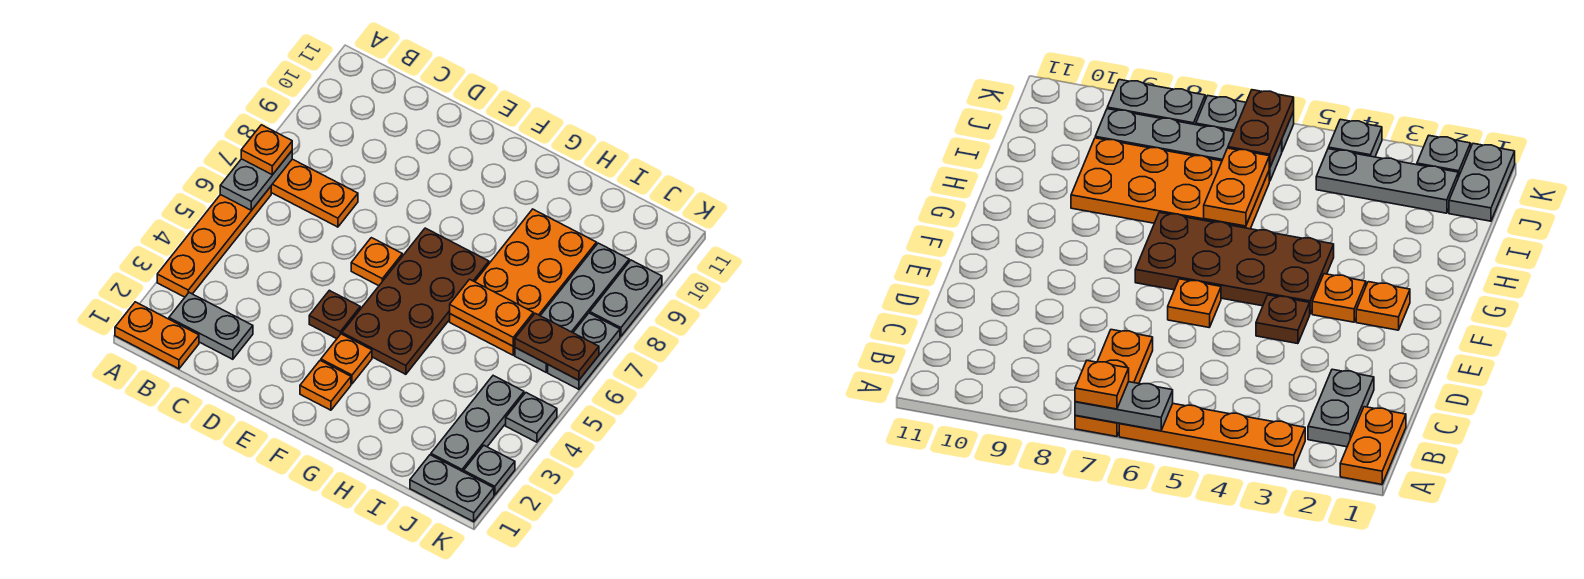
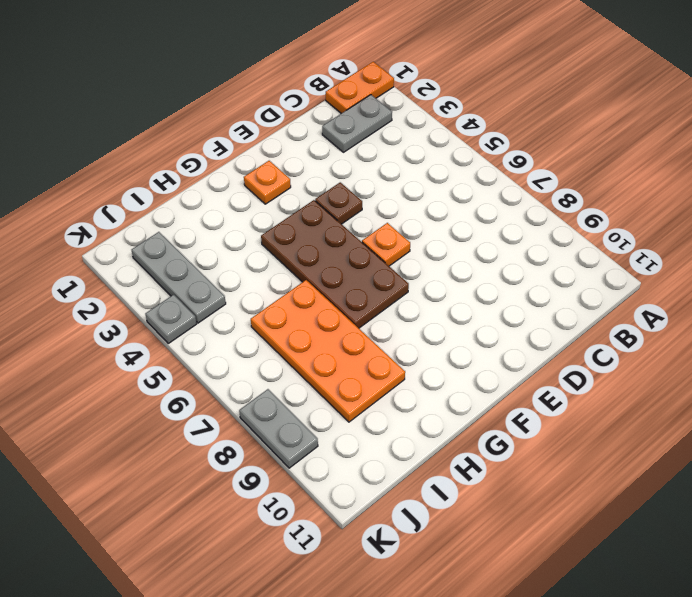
none -> orange plate A3:A6 level 1
none -> orange plate A7:C7 level 1
none -> orange plate F3 level 1

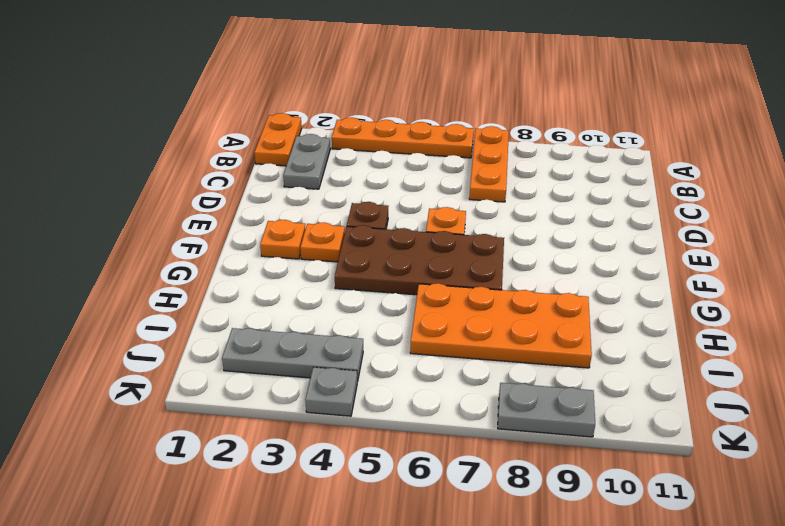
none -> grey plate J1:K1 level 1
none -> grey plate J6:J9 level 1
none -> grey plate K2 level 1

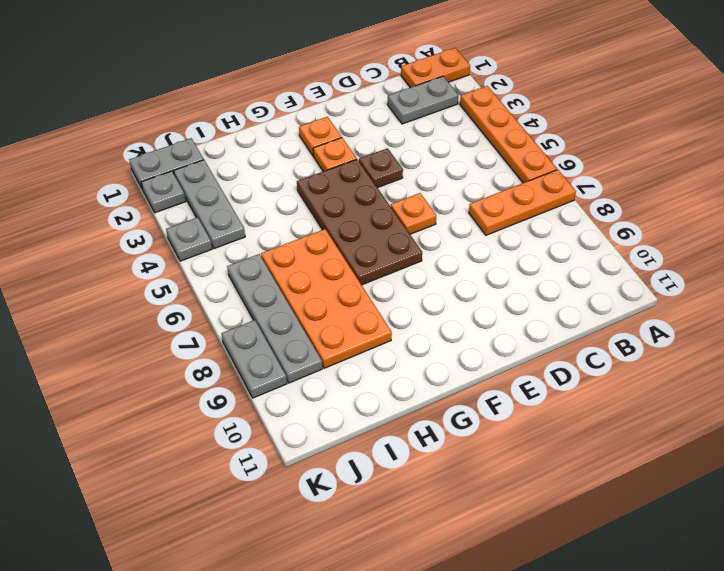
none -> grey plate K6:K7 level 1
none -> grey plate A6:A7 level 2
none -> orange plate H6:I6 level 2

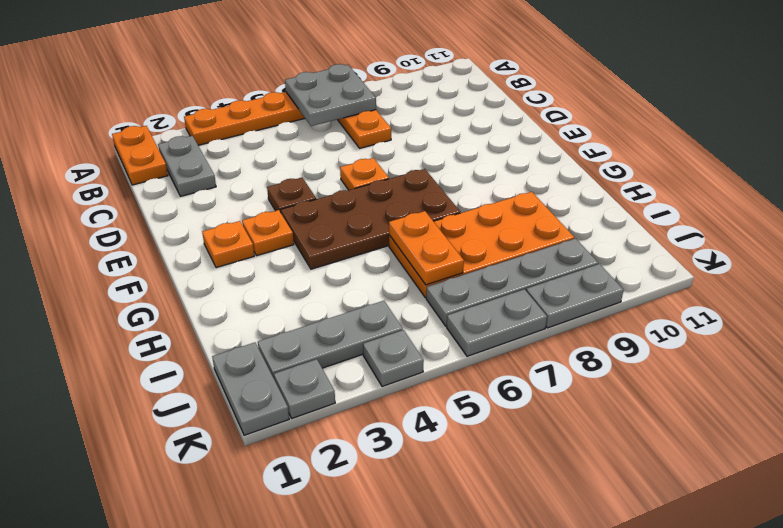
grey plate A6:B7 level 2 -> grey plate A6:A7 level 2
none -> brown plate J6:K6 level 2
none -> orange plate A7 level 3

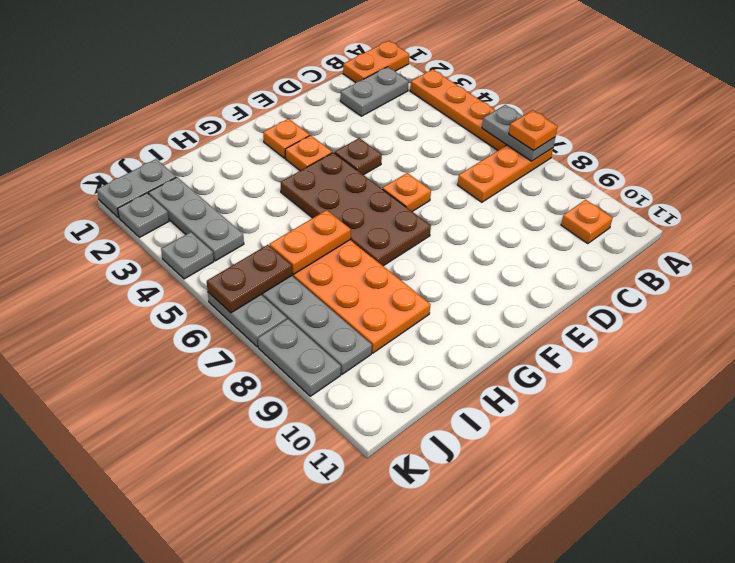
orange plate B10 level 1 -> none

